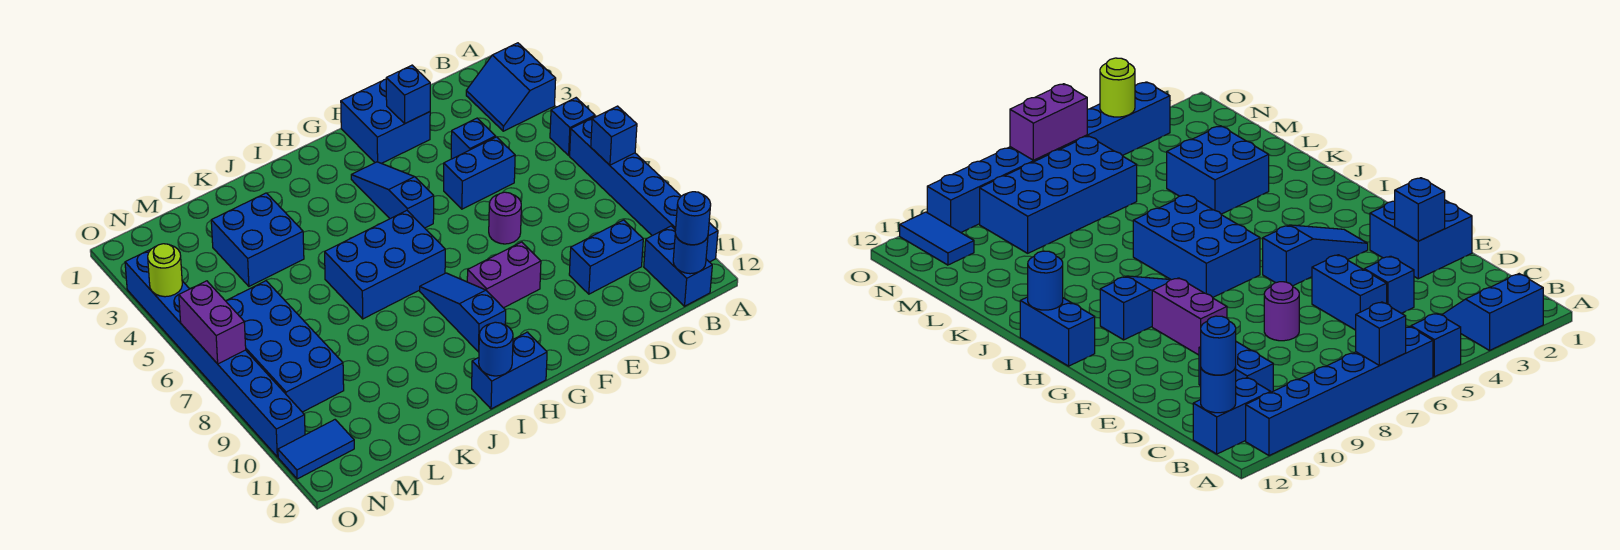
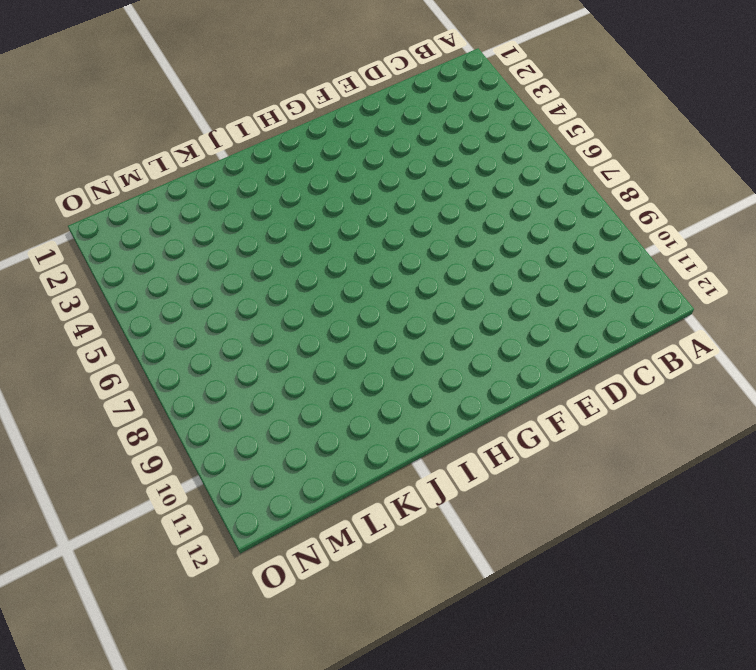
none -> blue slope A2:B3 level 1 top A
none -> blue brick A5 level 1
none -> blue brick A6:A11 level 1

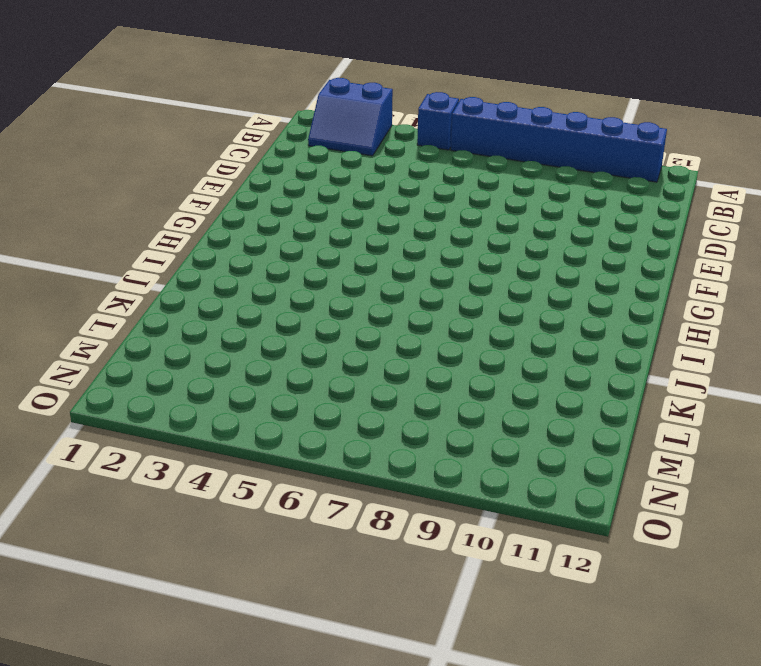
none -> blue brick B11:B12 level 1
none -> blue brick C10:D10 level 1
none -> blue brick D4 level 1

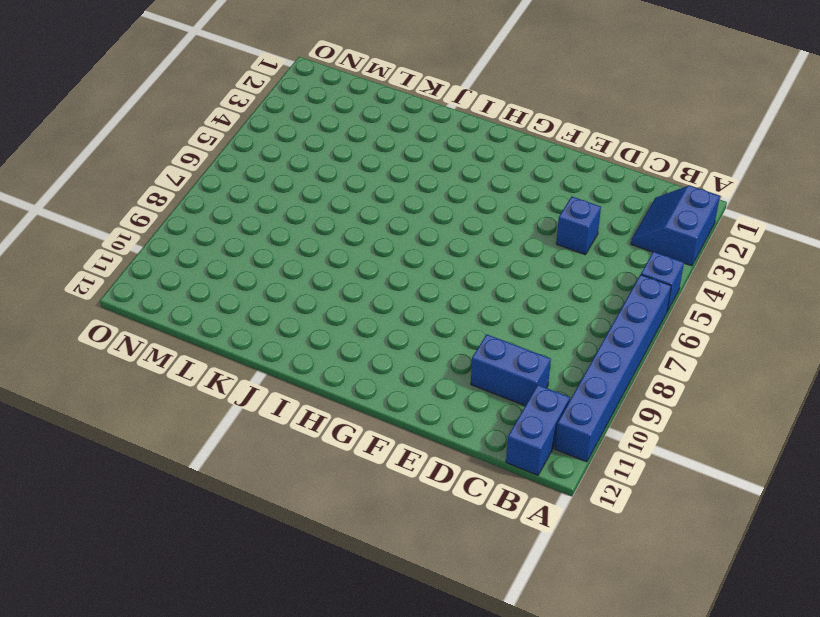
none -> blue brick D5:E5 level 1
none -> blue brick E1:F2 level 1
none -> purple round brick E7 level 1

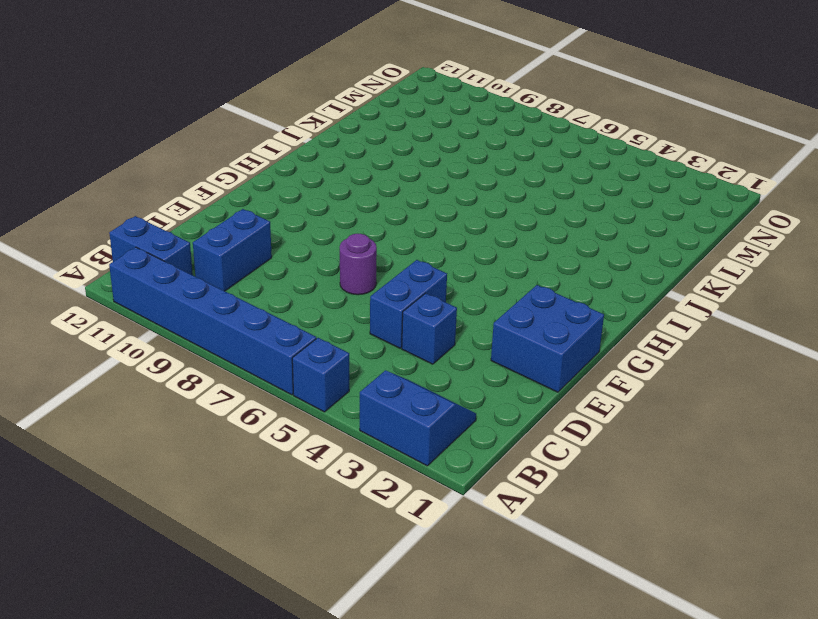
none -> purple brick F9:G9 level 1
none -> blue slope G3:G5 level 1 top 5
none -> blue brick H6:J7 level 1

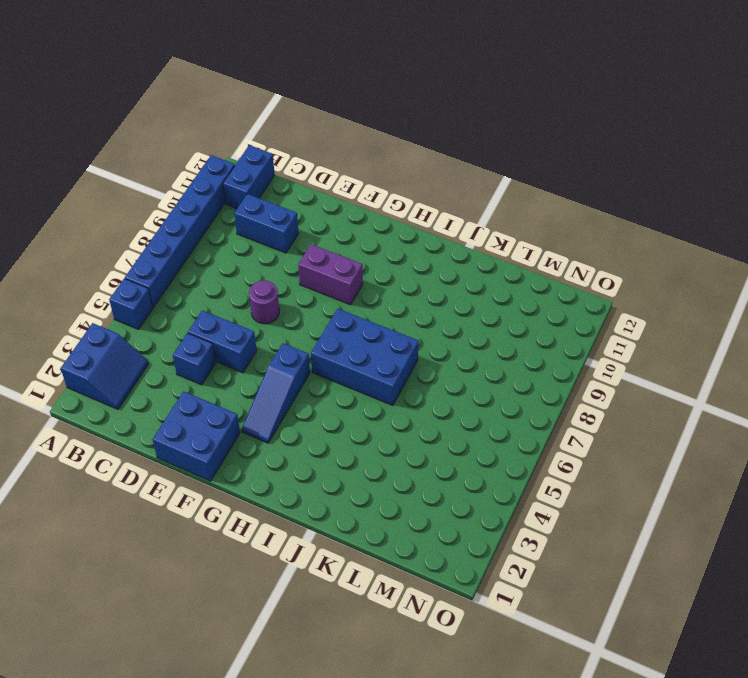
none -> blue slope H8:H10 level 1 top 10
none -> blue brick H12:I12 level 1
none -> blue brick K3:L4 level 1

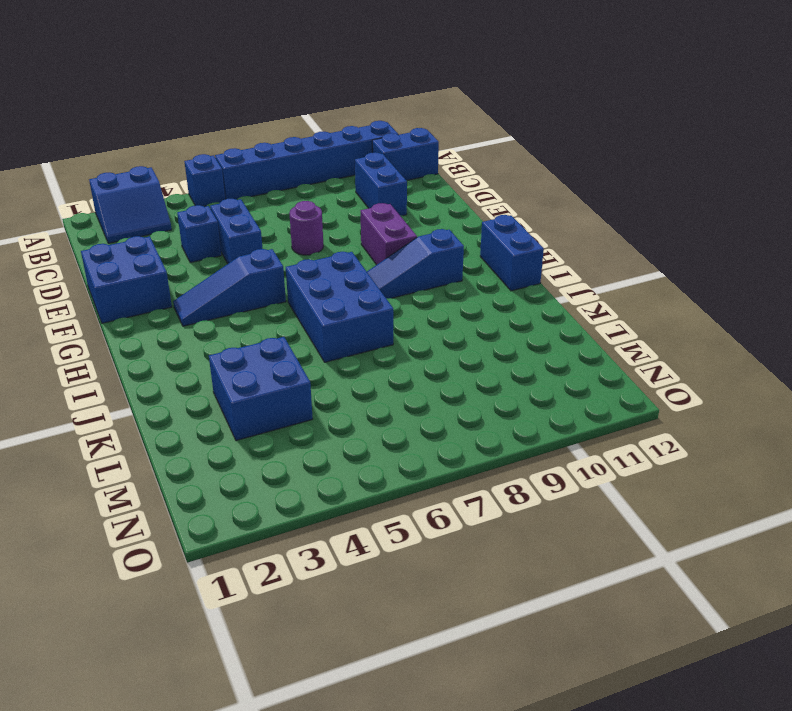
none -> blue brick M6:N9 level 1
none -> blue tile N11:O11 level 1
none -> blue brick O3:O10 level 1

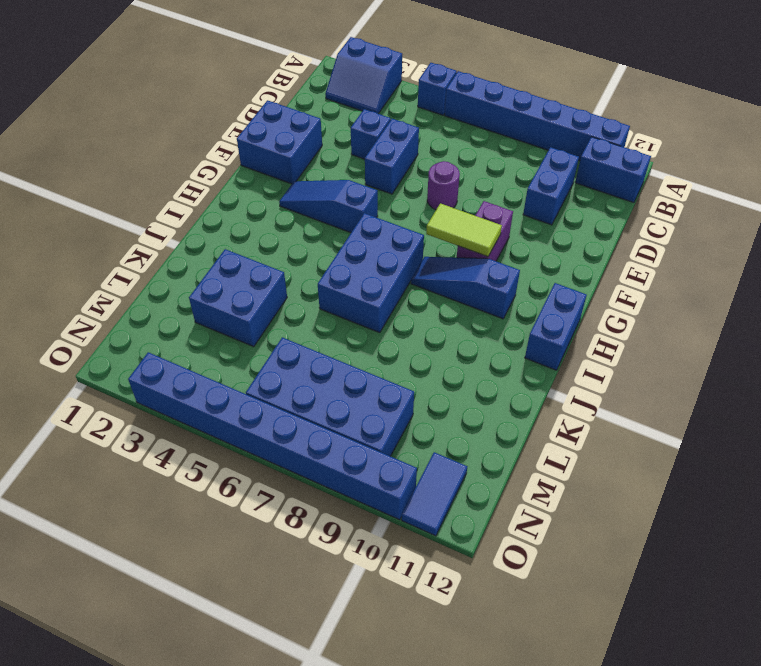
lime tile G8:G9 level 2 -> none
none -> blue brick A7 level 2
none -> blue round brick B12 level 2
none -> blue brick E2 level 2

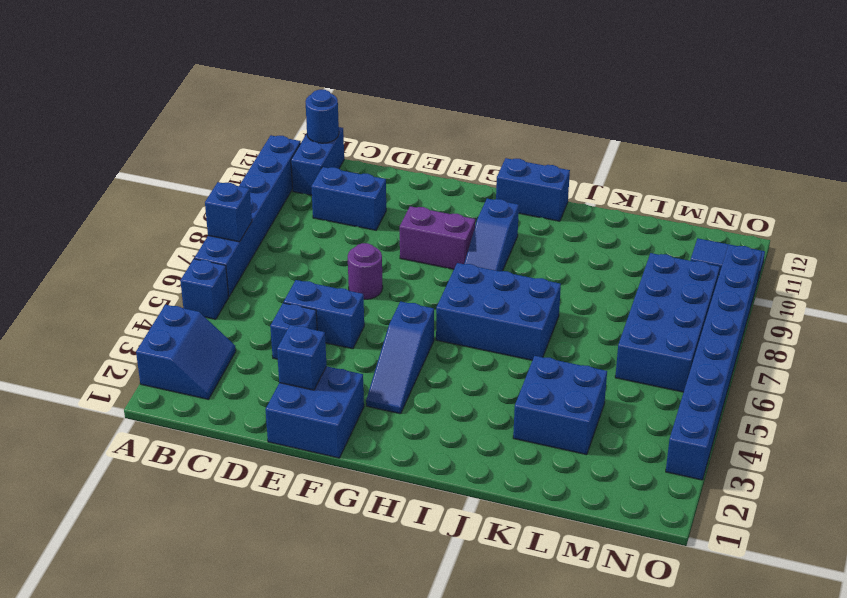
none -> blue round brick I12 level 2
none -> lime round brick O4 level 2
none -> purple brick O6:O7 level 2

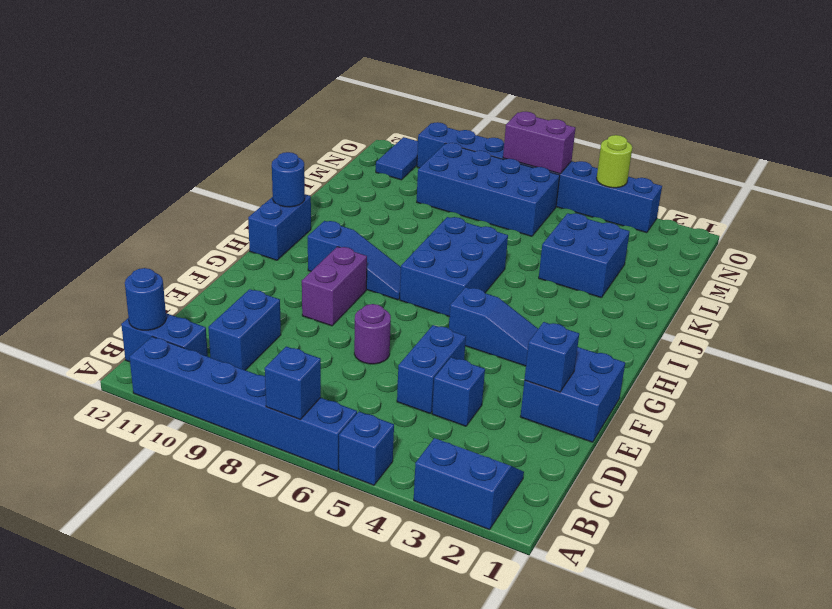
none -> blue round brick B12 level 3

